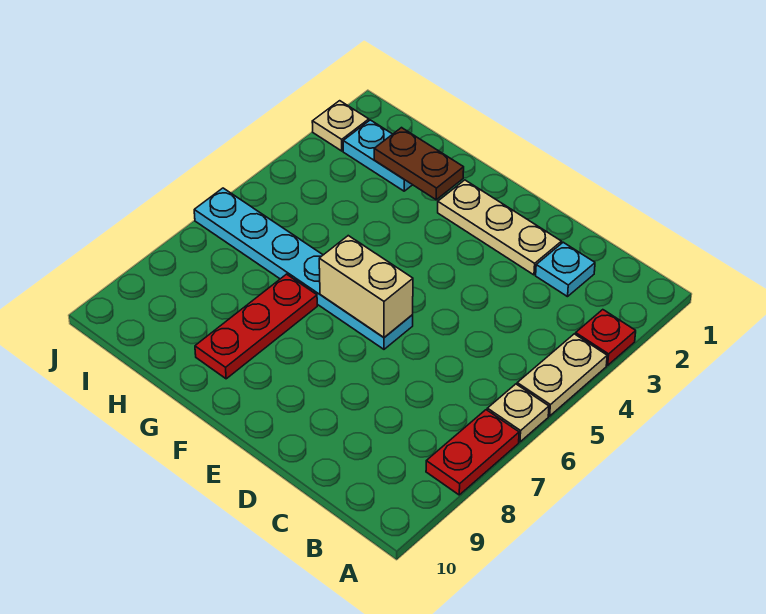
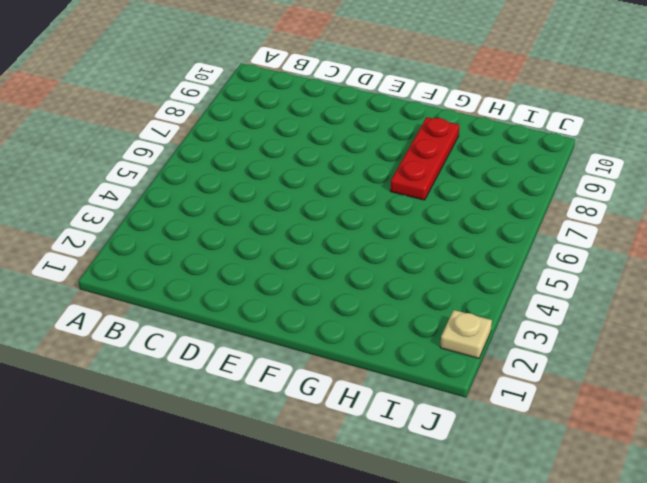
none -> red plate A3 level 1
none -> tan plate A4:A5 level 1
none -> tan plate A6 level 1

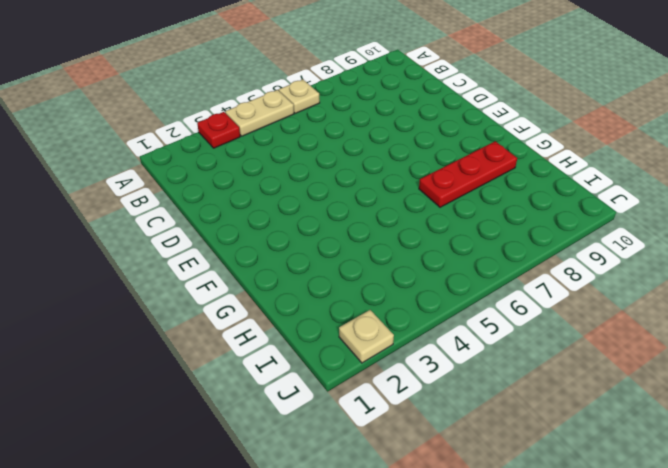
none -> red plate A7:A8 level 1
none -> cyan plate C2 level 1
none -> tan plate D2:F2 level 1

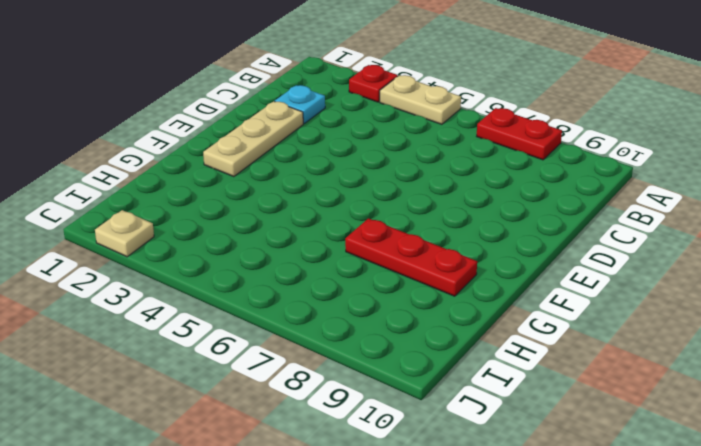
none -> tan plate A6 level 1
none -> cyan plate E6:J6 level 1
none -> cyan plate H2:I2 level 1

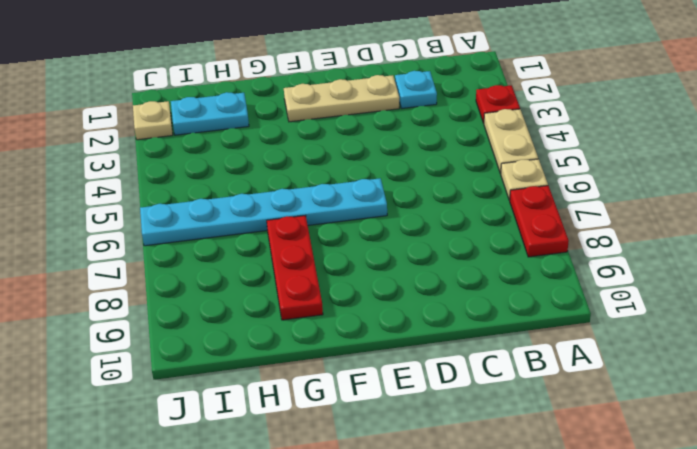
none -> tan brick E6:F6 level 2
none -> brown plate G2:H2 level 2

